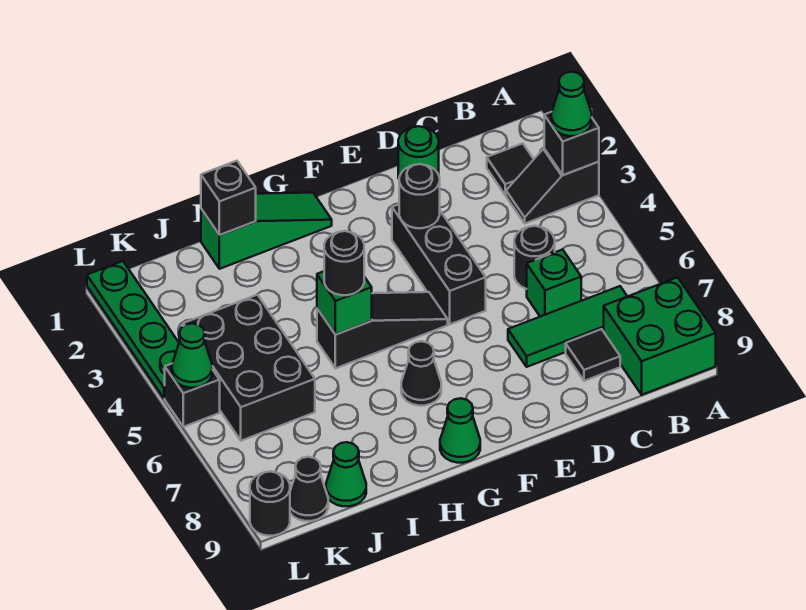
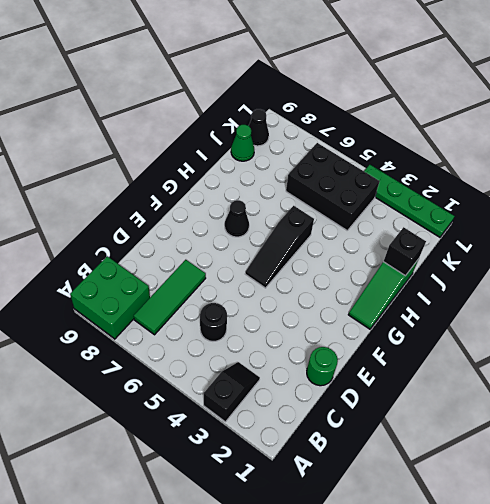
none -> black tile B2 level 1
none -> green brick C6 level 1
none -> black tile C8 level 1

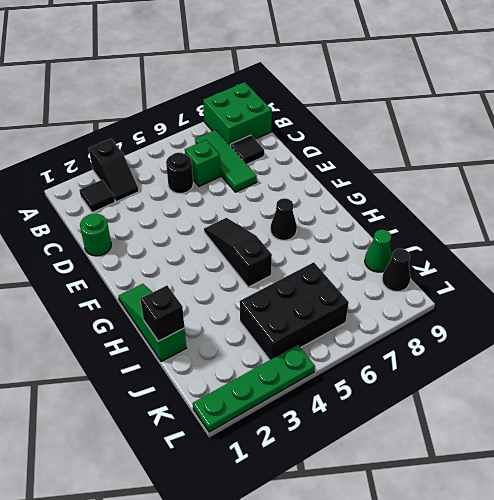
none -> black brick E3:E5 level 1
none -> green cone G9 level 1
none -> black brick L5 level 1

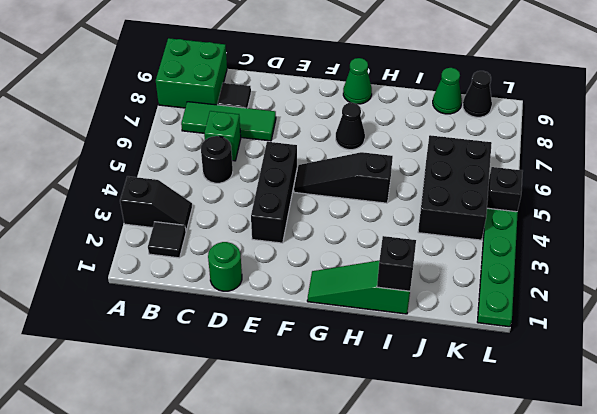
none -> black round brick L9 level 1
none -> black brick A3 level 2
none -> black round brick E3 level 2

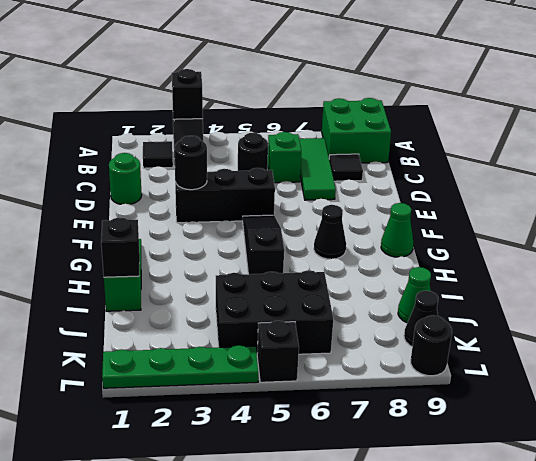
none -> green brick H5 level 2
none -> green cone L5 level 2
none -> green cone A3 level 3

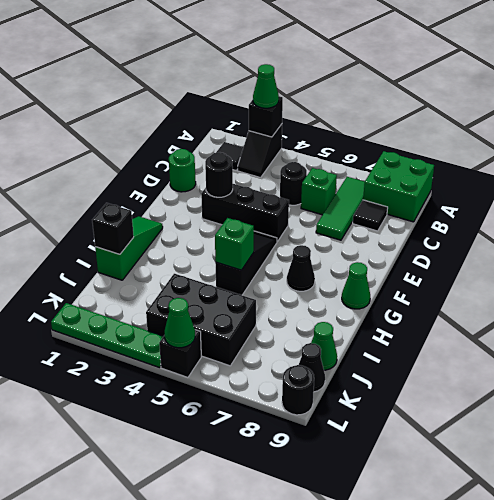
none -> black round brick H5 level 3

